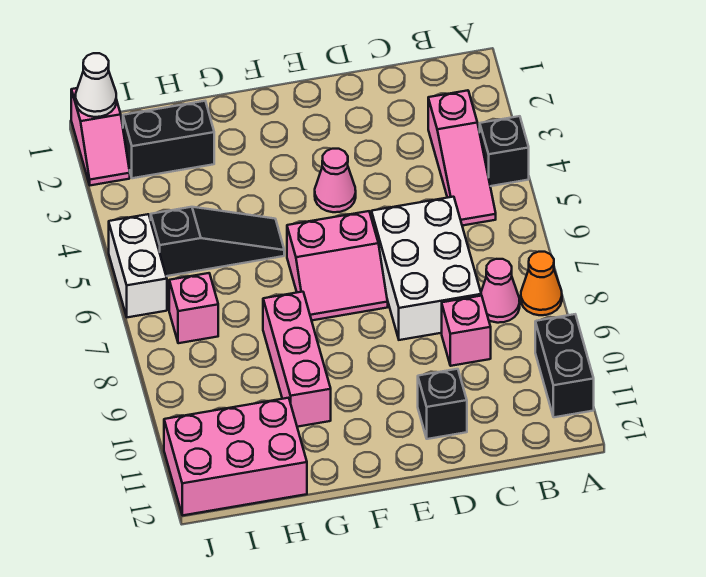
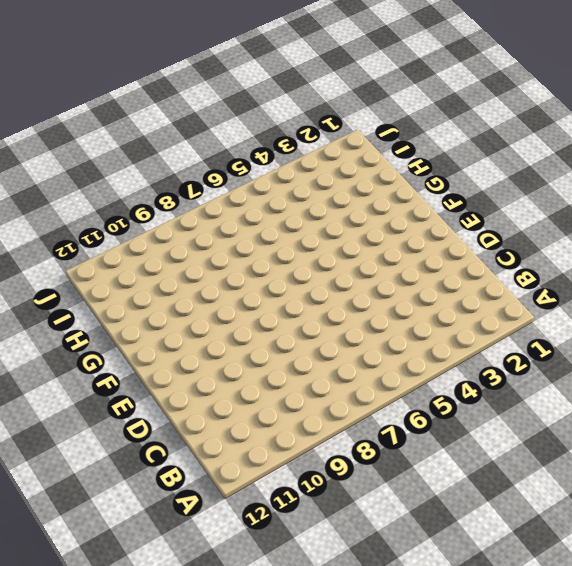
none -> black brick A4 level 1
none -> orange cone A8 level 1
none -> black brick A10:A11 level 1

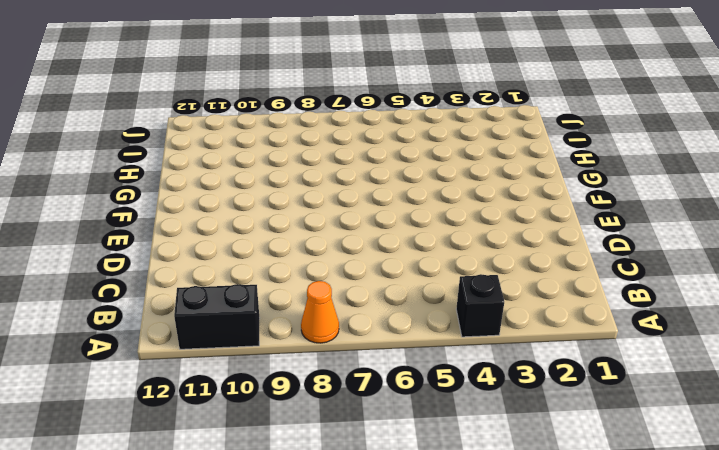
none -> pink slope B3:B5 level 1 top 3
none -> pink cone B8 level 1
none -> white brick C6:D8 level 1

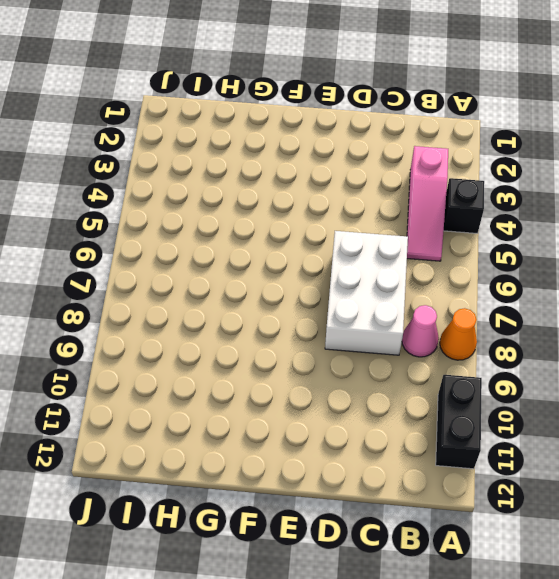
none -> pink brick C9 level 1
none -> black brick D11 level 1
none -> pink cone E4 level 1

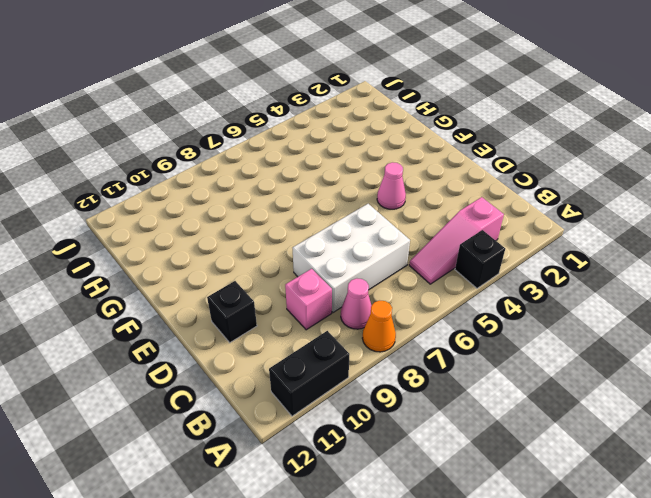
none -> pink slope E6:F7 level 1 top 6
none -> black slope G5:I5 level 1 top I
none -> pink brick G8:G10 level 1

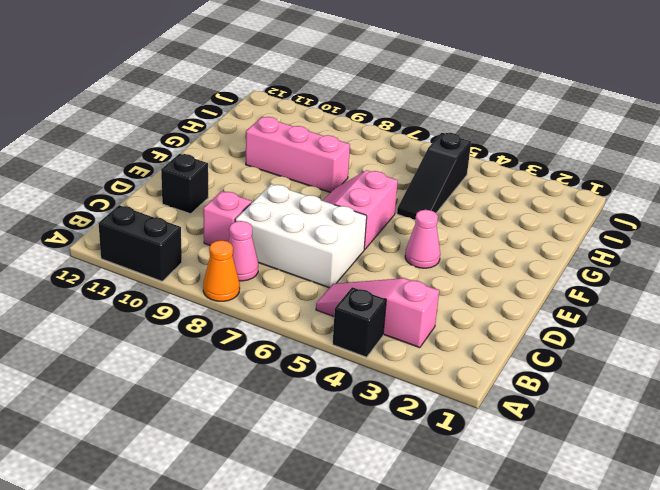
none -> black brick H2:I2 level 1
none -> pink brick H11:J12 level 1
none -> pink brick I7 level 1

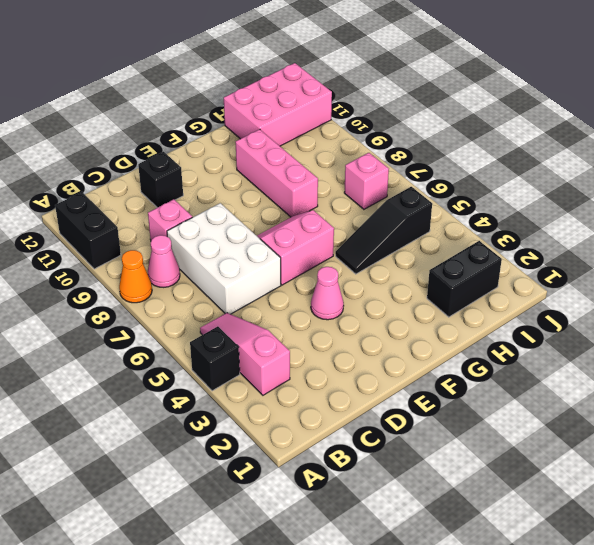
none -> pink slope J1:J2 level 1 top 1
none -> white brick J5:J6 level 1
none -> white cone J1 level 2

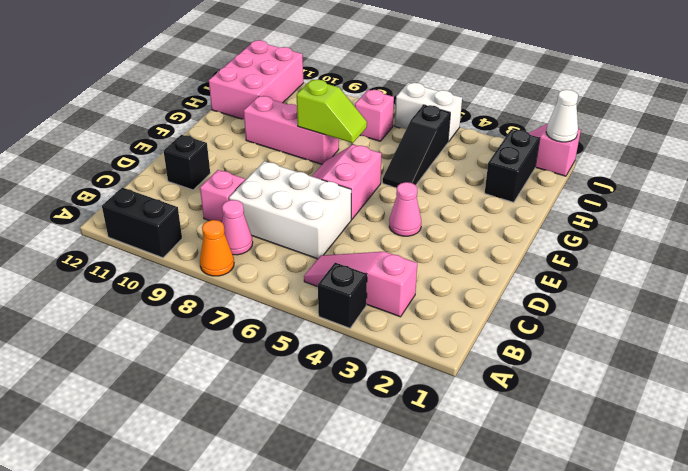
lime slope G7:G8 level 2 top 8 -> none

